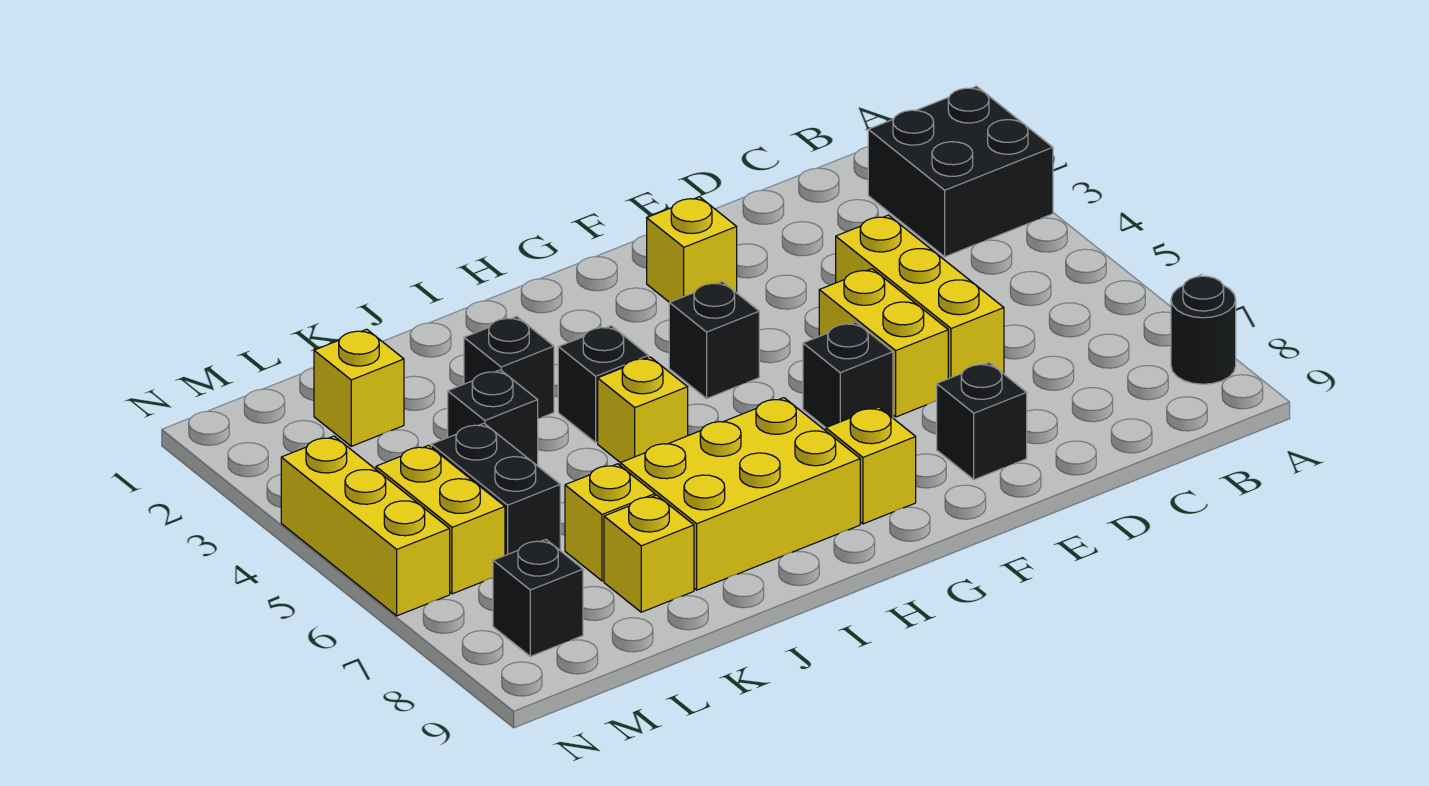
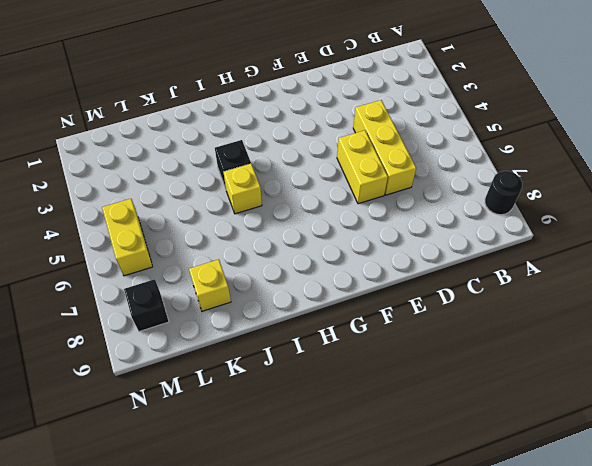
none -> black brick A2:B3 level 1
none -> black brick E8 level 1
none -> yellow brick F2 level 1

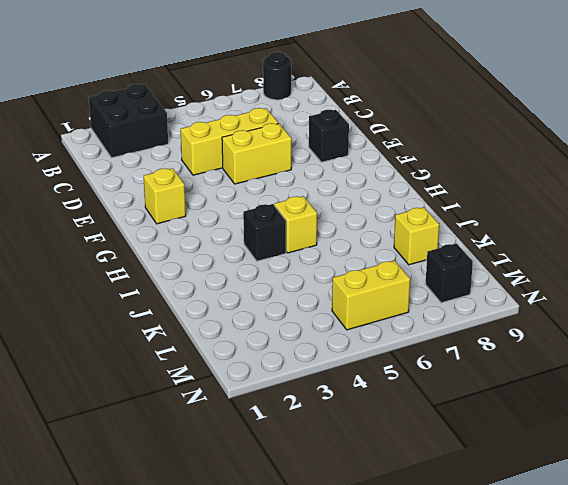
none -> black brick F6 level 1
none -> black brick G4 level 1
none -> yellow brick G8 level 1

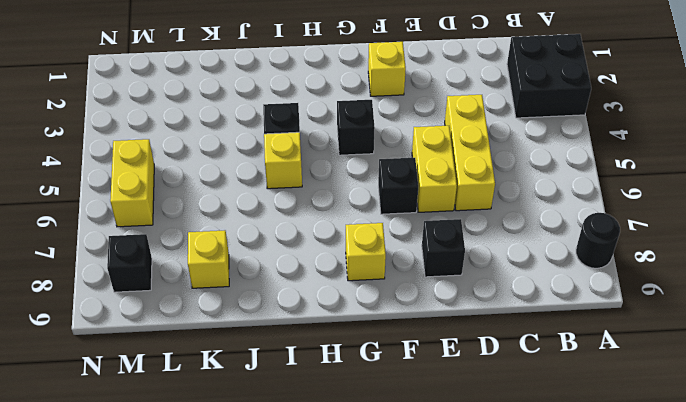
none -> yellow brick H7:J8 level 1
none -> black brick J3 level 1
none -> black brick K4 level 1

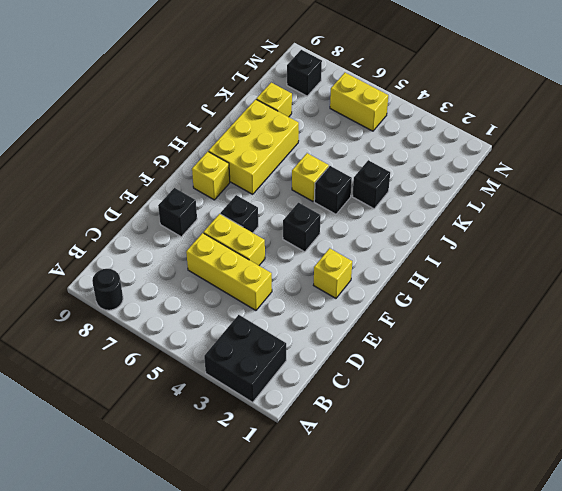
none -> black brick K4 level 1
none -> yellow brick K7 level 1
none -> yellow brick L2 level 1

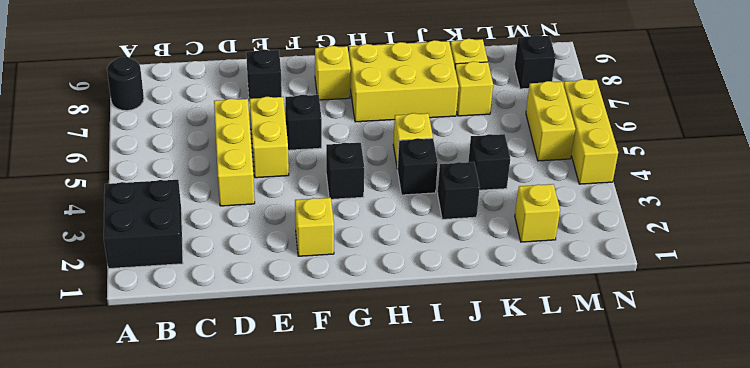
none -> black brick L5:L6 level 1

